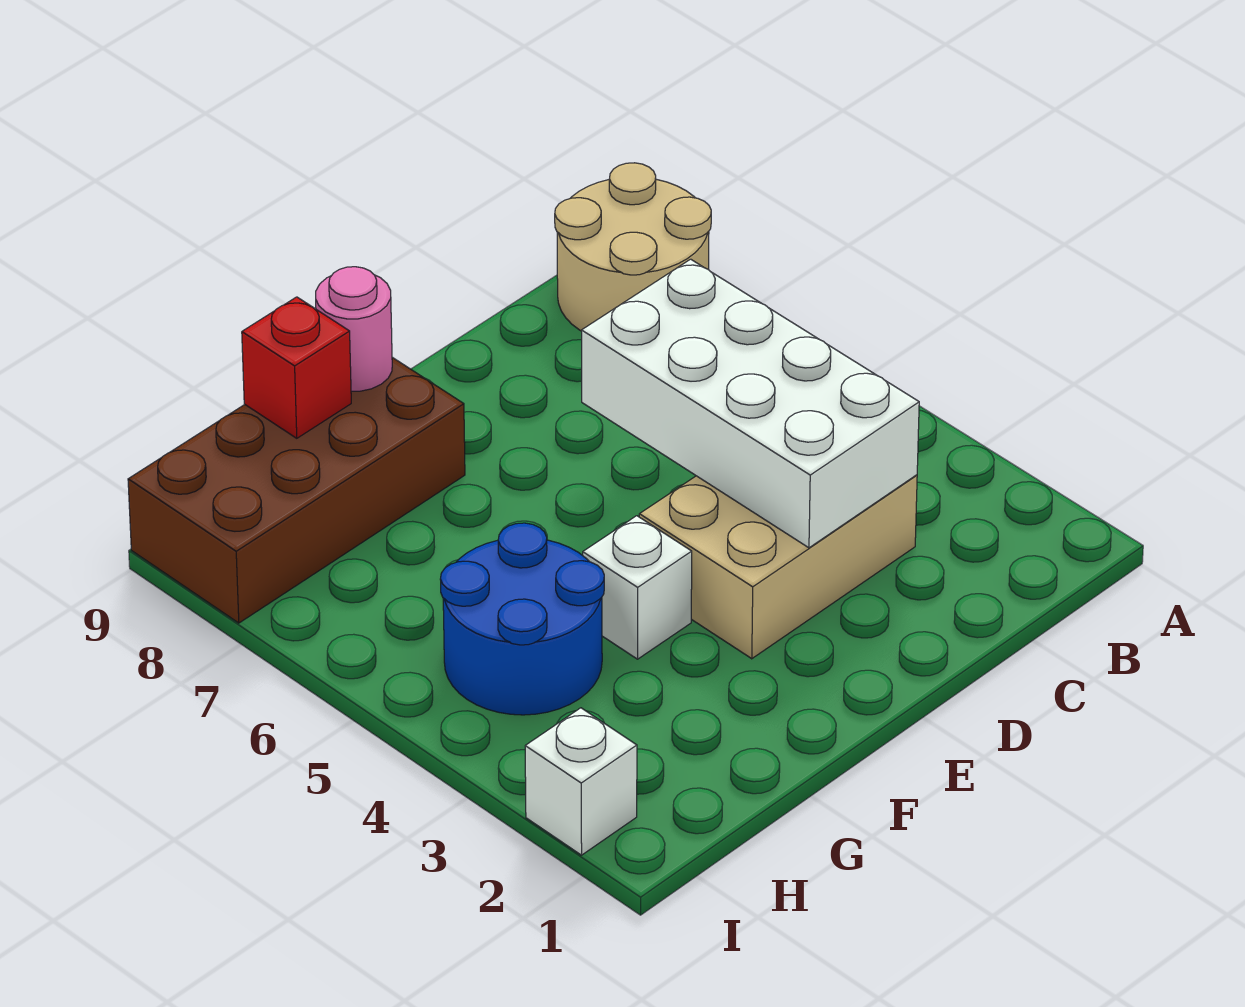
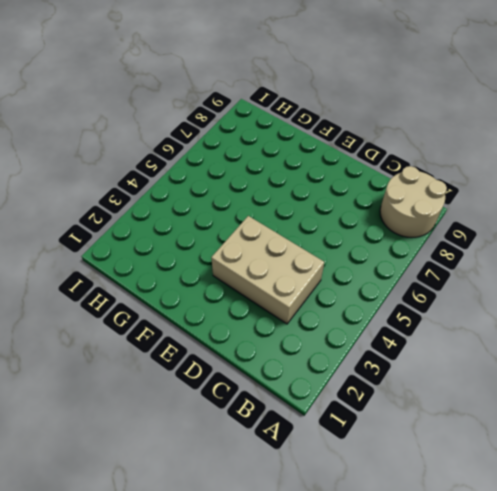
none -> white brick F4 level 1
none -> brown brick F8:I9 level 1

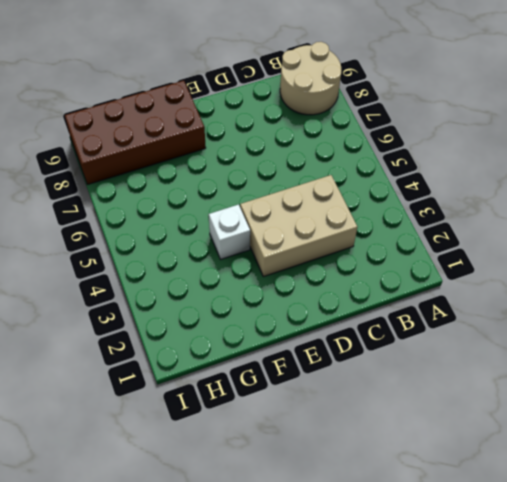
none -> blue round brick G4:H5 level 1
none -> white brick I2 level 1

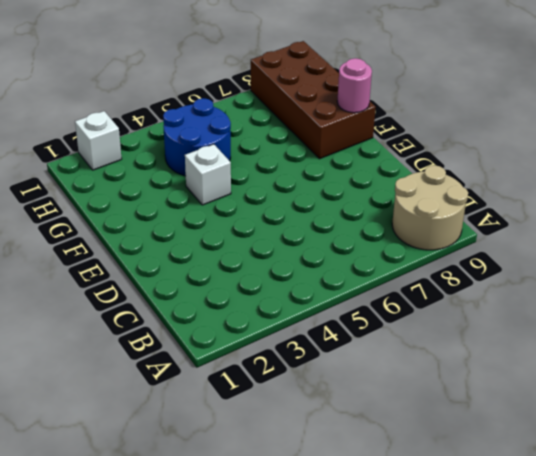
none -> tan brick C3:E4 level 1
none -> white brick C3:D6 level 2

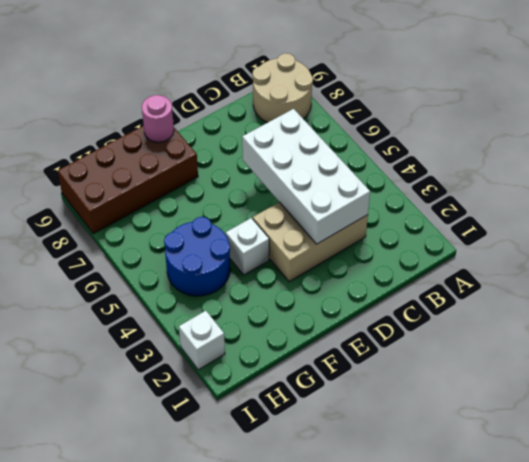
none -> red brick G9 level 2

